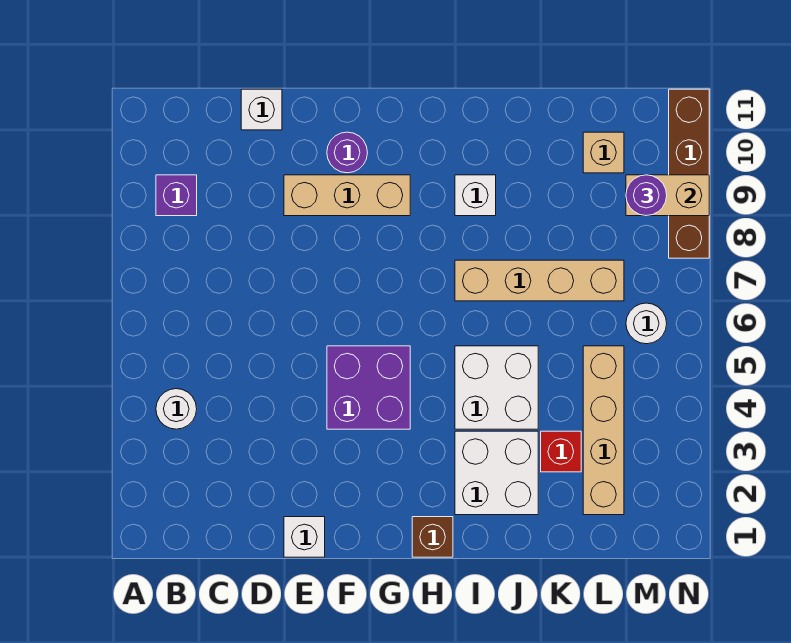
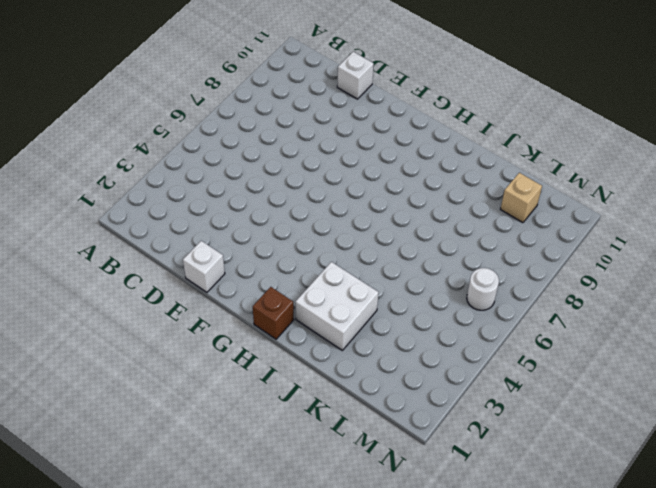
none -> white round brick B4 level 1
none -> purple brick B9 level 1
none -> tan brick E9:G9 level 1

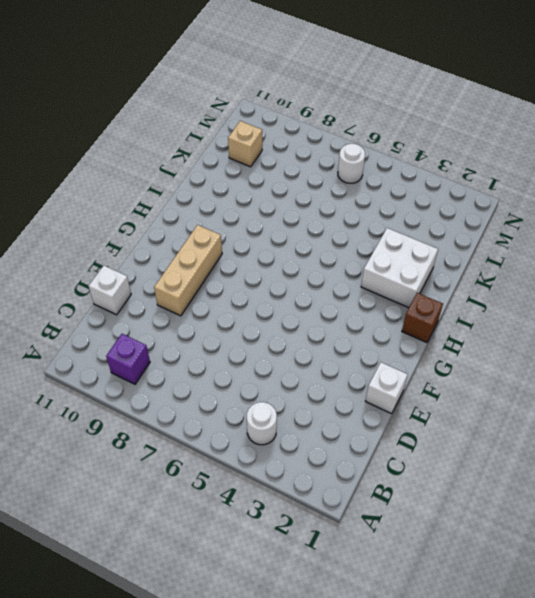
none -> purple brick F4:G5 level 1
none -> purple round brick F10 level 1
none -> white brick I4:J5 level 1

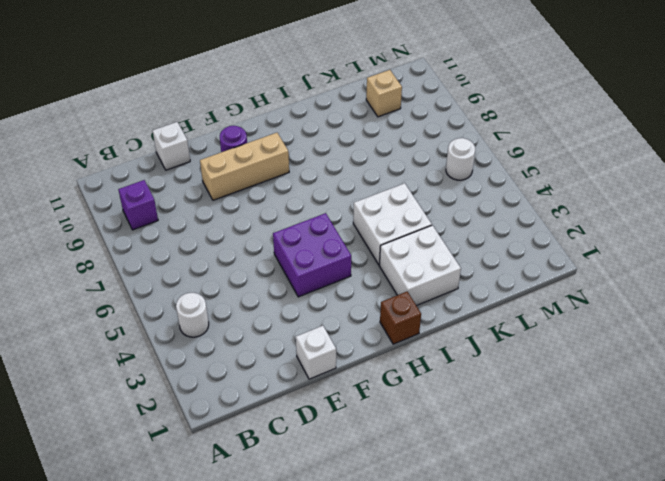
none -> tan brick I7:L7 level 1
none -> white brick I9 level 1
none -> red brick K3 level 1

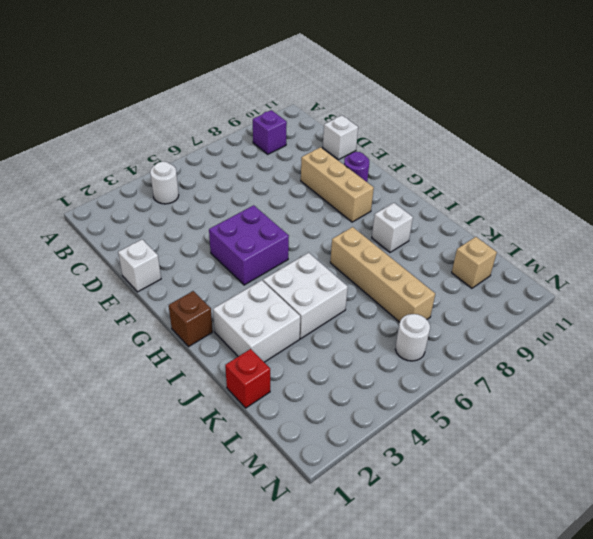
red brick K1 level 1 -> red brick K3 level 1
none -> tan brick L2:L5 level 1
none -> brown brick N8:N11 level 1
none -> tan brick M9:N9 level 2

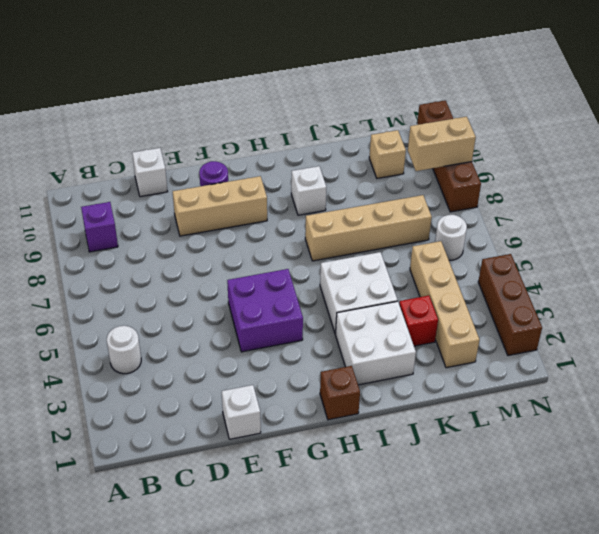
brown brick N2:N4 level 1 -> none
none -> purple round brick M9 level 3

